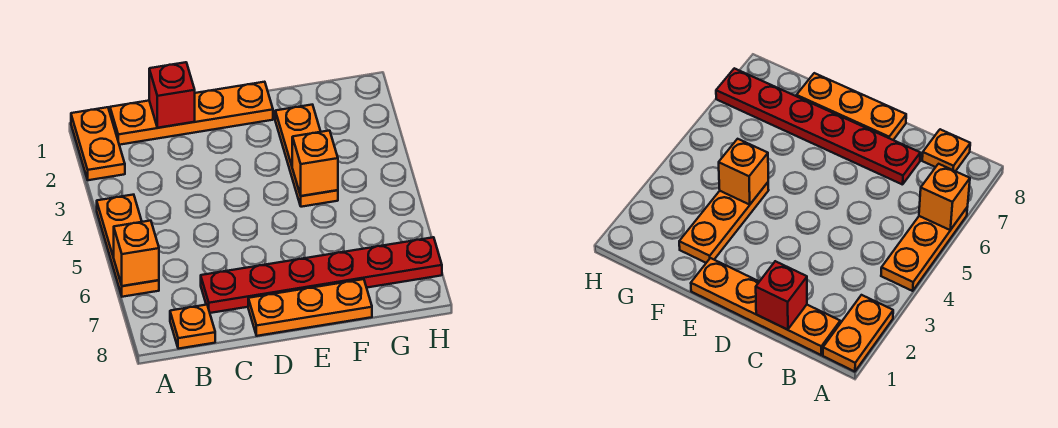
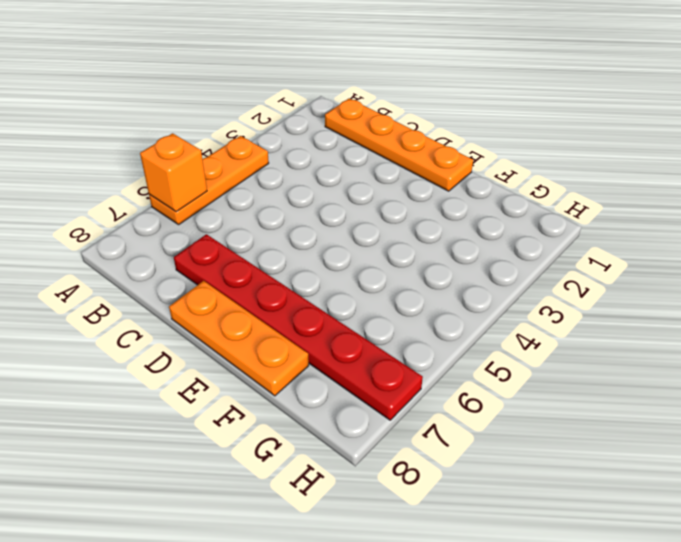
none -> orange plate A1:A2 level 1
none -> orange plate B8 level 1

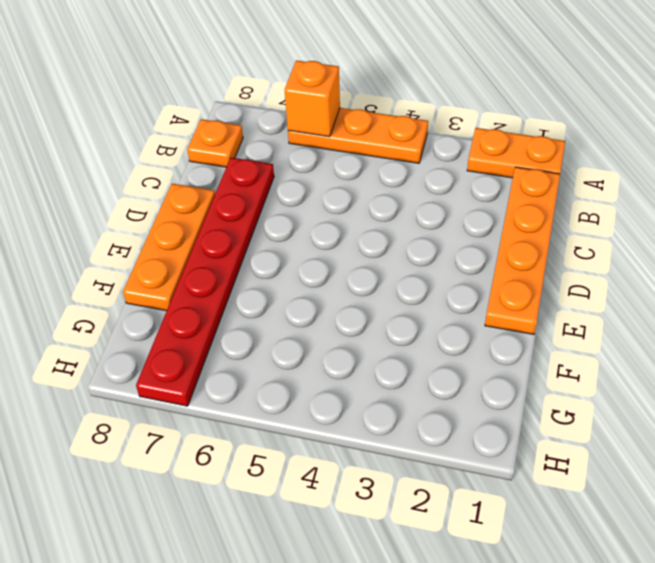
none -> orange plate F2:F4 level 1
none -> red brick C1 level 2

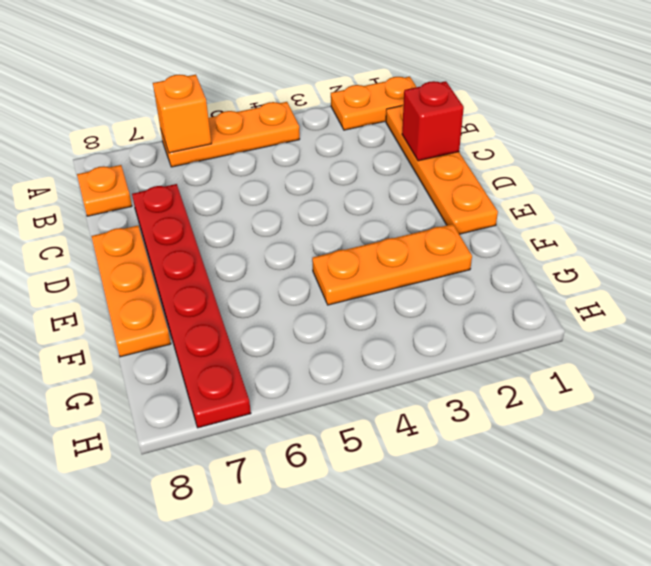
none -> orange brick F4 level 2

